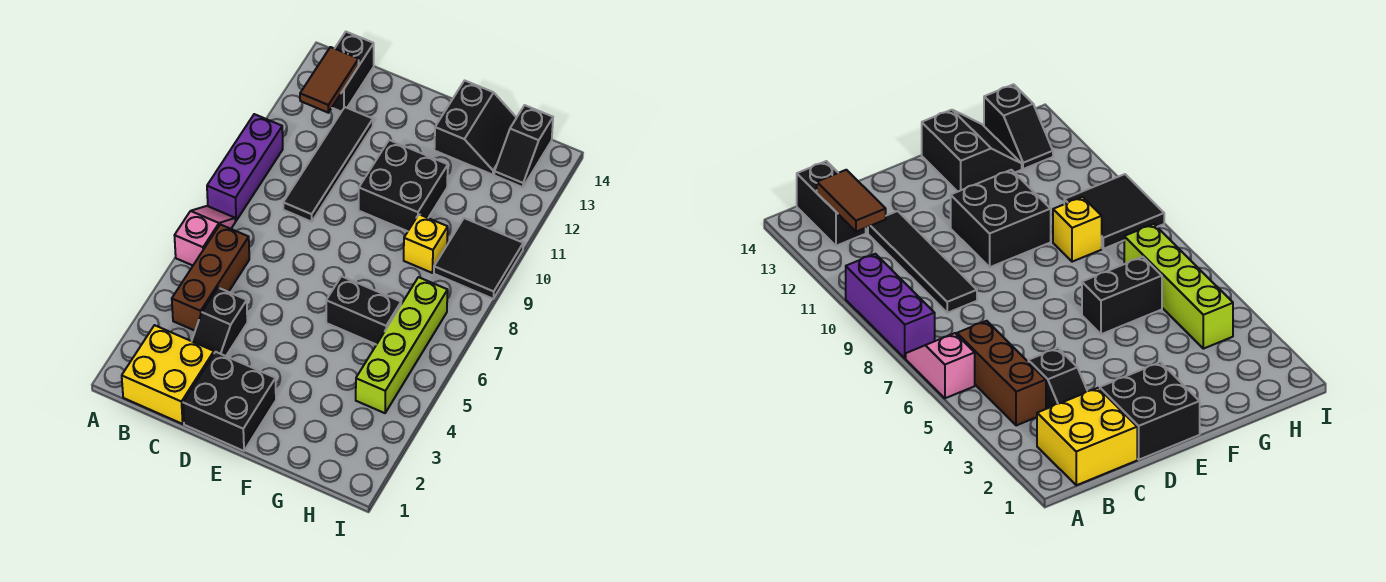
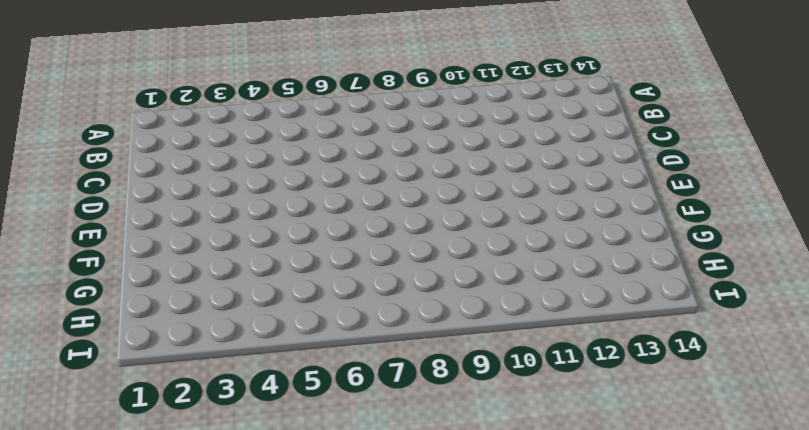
none -> pink slope A6:A7 level 1 top 6
none -> purple brick A8:A10 level 1
none -> yellow brick B1:C2 level 1

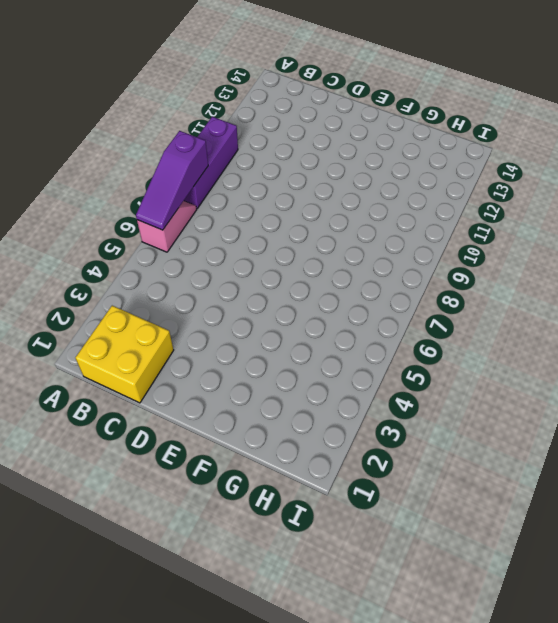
purple slope A6:A8 level 2 top 8 -> none
none -> brown brick B4:B6 level 1
none -> black brick B13:B14 level 1
none -> black slope C3:C4 level 1 top 4

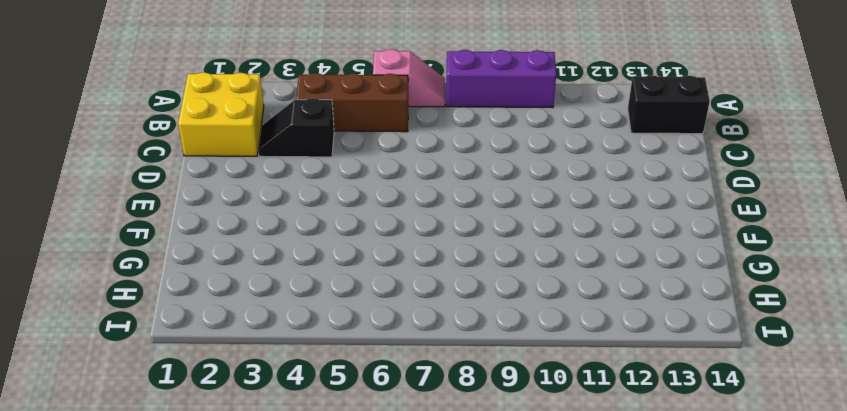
none -> black tile C9:C12 level 1
none -> black brick D1:E2 level 1
none -> black brick E10:F11 level 1

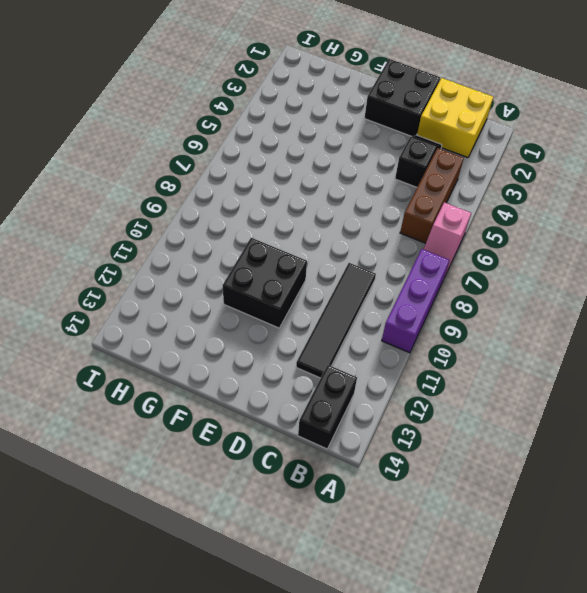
none -> black brick F6:G6 level 1
none -> black slope F13:G14 level 1 top F
none -> yellow brick G9 level 1

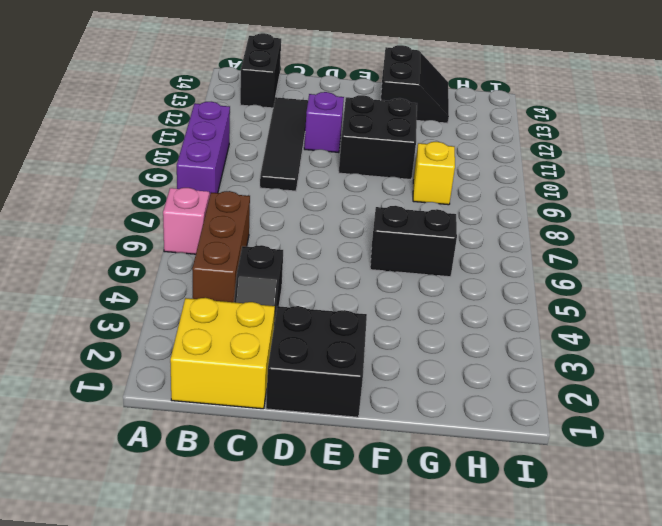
purple brick D11 level 1 -> none
none -> lime brick H4:H7 level 1
none -> black tile H9:I10 level 1
none -> black slope H13:H14 level 1 top 14

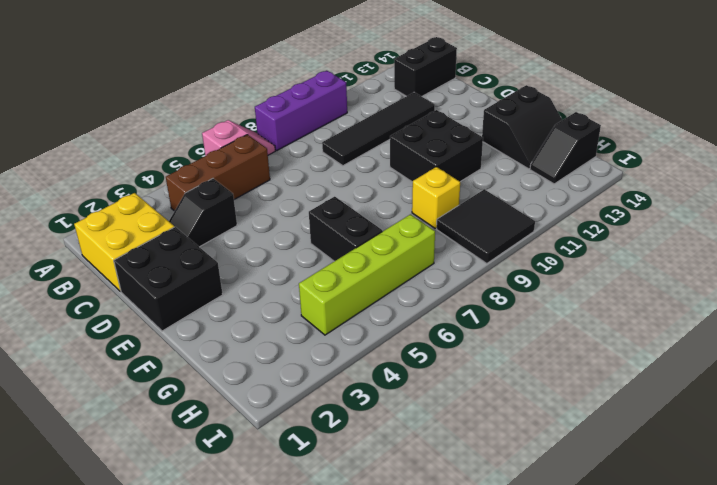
none -> brown tile B12:B13 level 2

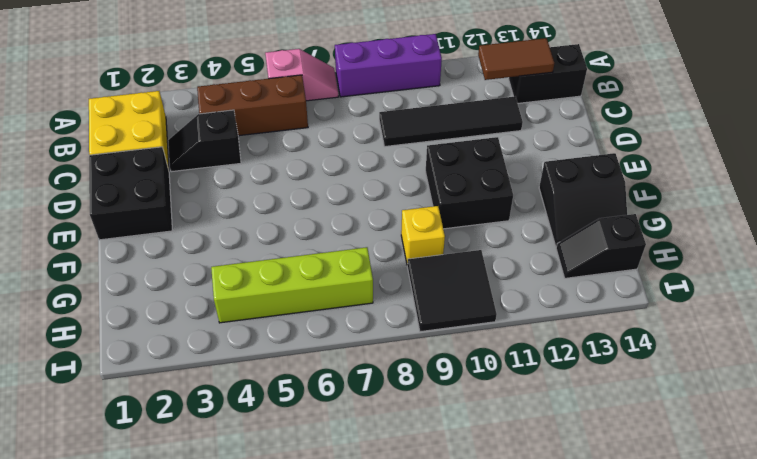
none -> black brick F6:G6 level 1

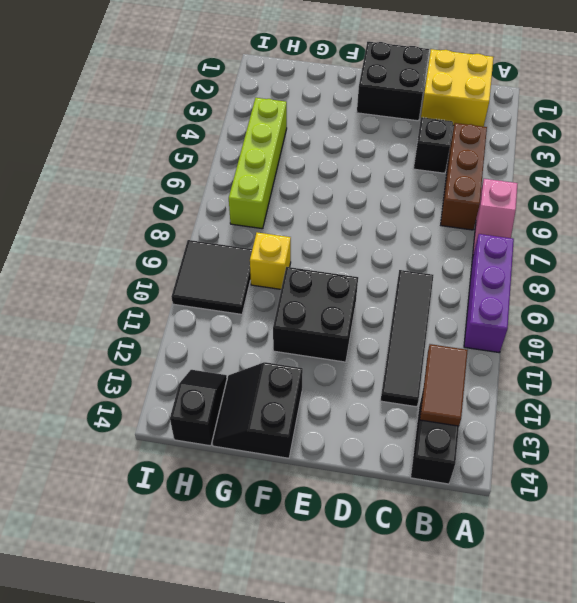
none -> black brick F6:G6 level 1

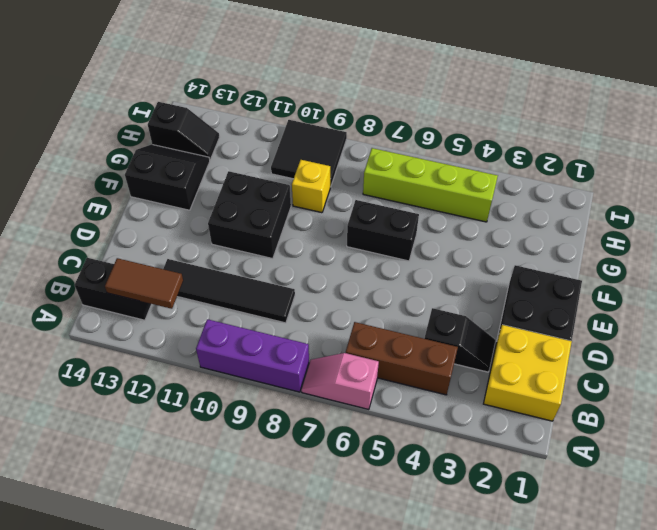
black brick F6:F7 level 1 -> black brick F6:G6 level 1

